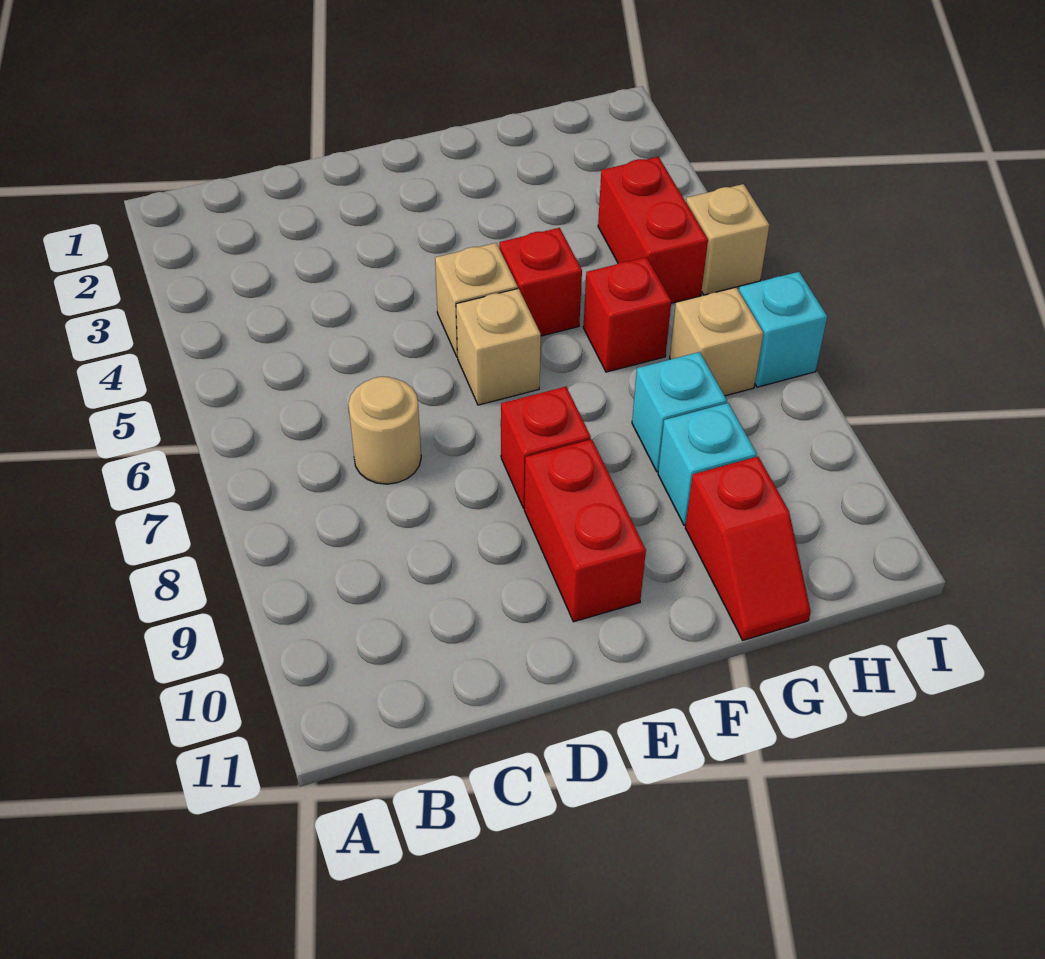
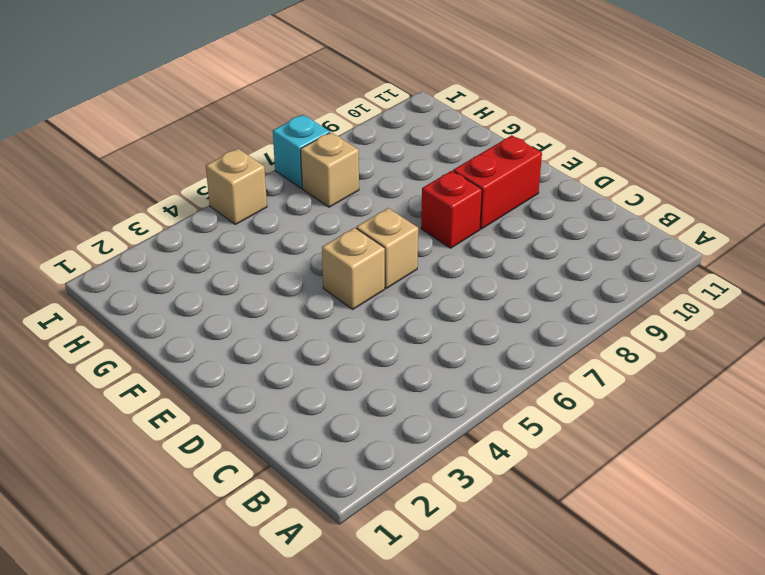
none -> tan round brick C7 level 1
none -> red brick F5 level 1
none -> red brick G6 level 1

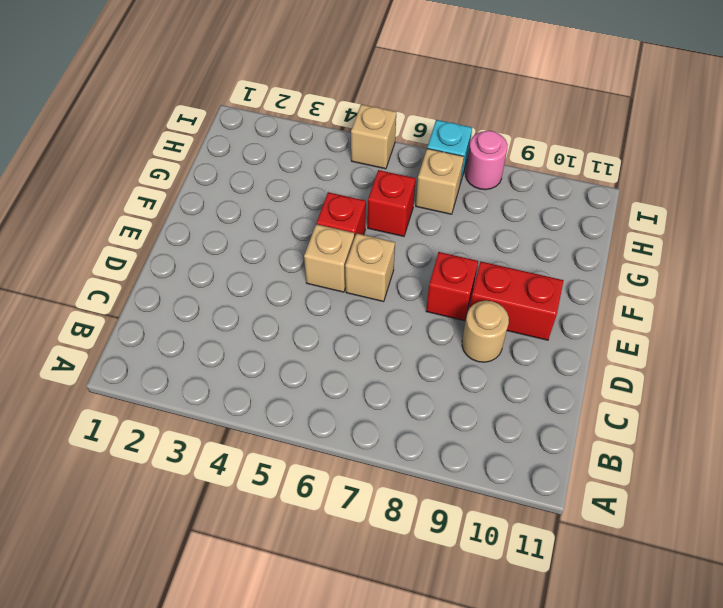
tan round brick D9 level 1 -> tan round brick C7 level 1
pink round brick I8 level 1 -> none
none -> cyan brick G8 level 1
none -> cyan brick G9 level 1
none -> red slope G10:G11 level 1 top 10

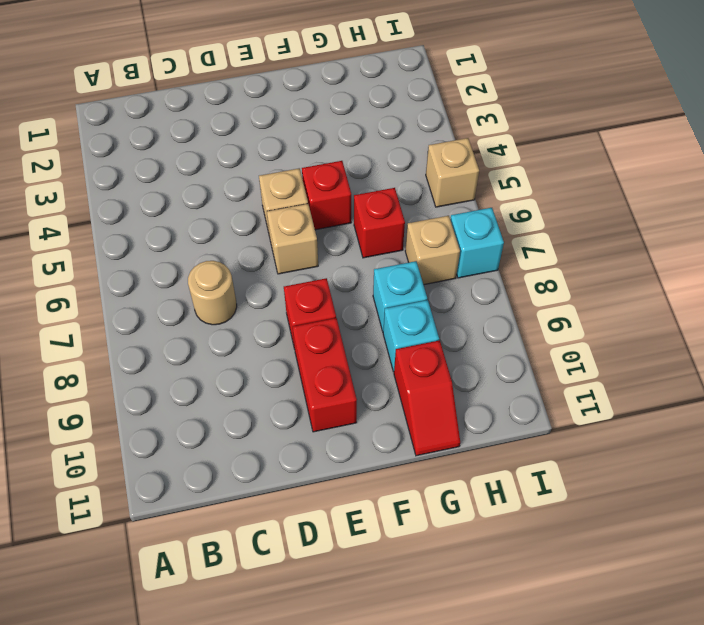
none -> red brick H4:H5 level 1

